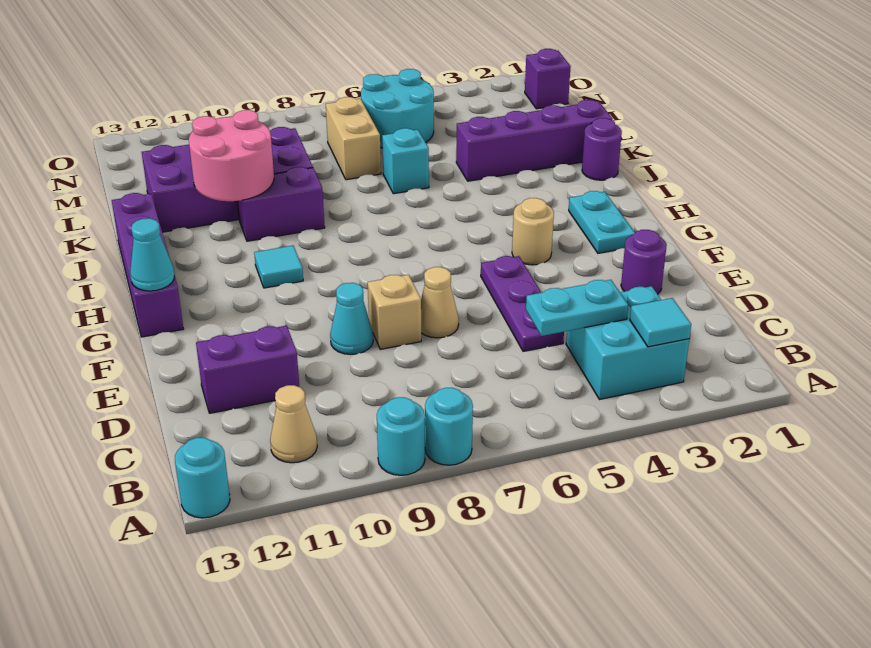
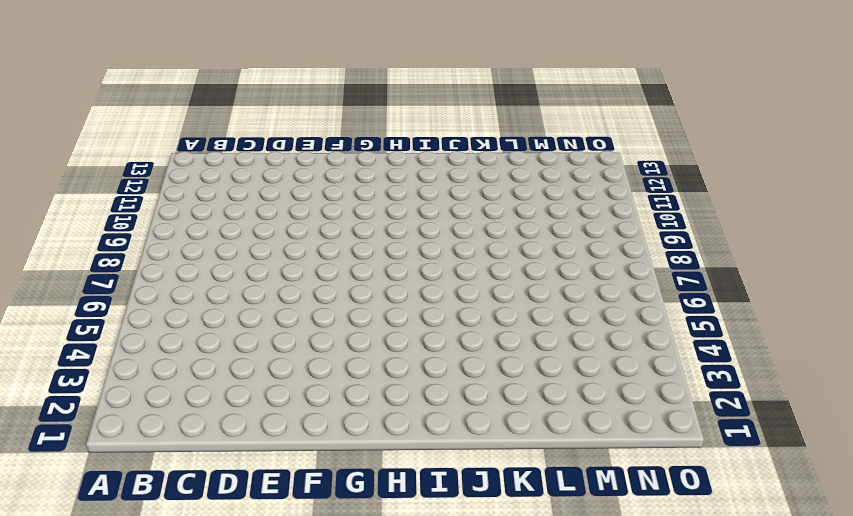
none -> cyan round brick A8 level 1
none -> cyan round brick A9 level 1
none -> cyan round brick A13 level 1

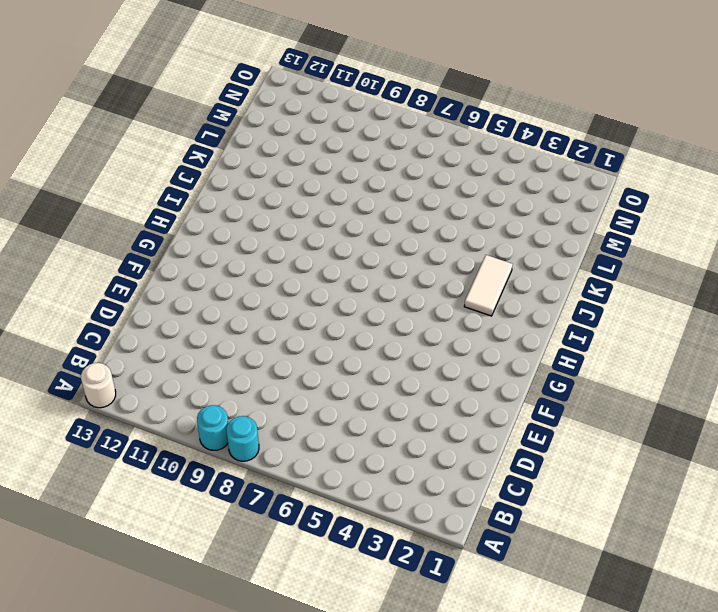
white round brick A13 level 1 -> cyan round brick A13 level 1
white tile I3:J3 level 1 -> none
none -> cyan brick B3:C4 level 1
none -> tan cone B11 level 1
none -> purple plate D5:F5 level 1

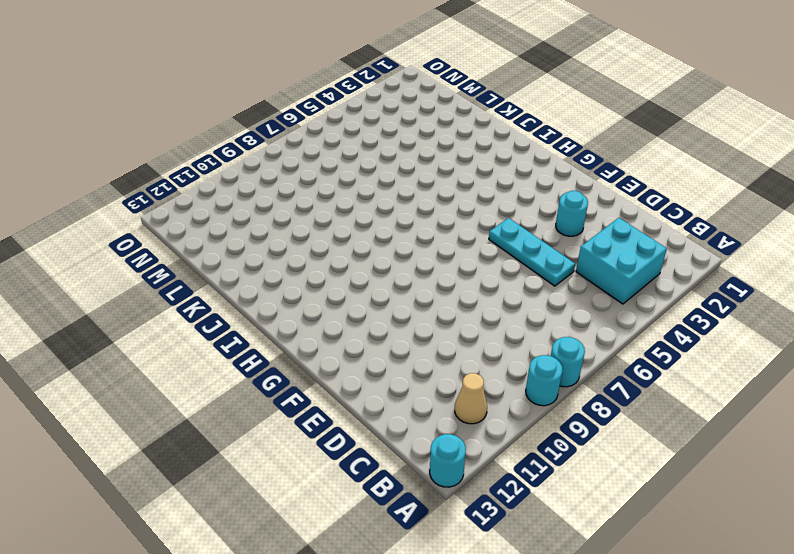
cyan plate D5:F5 level 1 -> purple plate D5:F5 level 1
cyan round brick E3 level 1 -> none
none -> purple brick D11:D12 level 1
none -> purple round brick E2 level 1
none -> tan cone E7 level 1

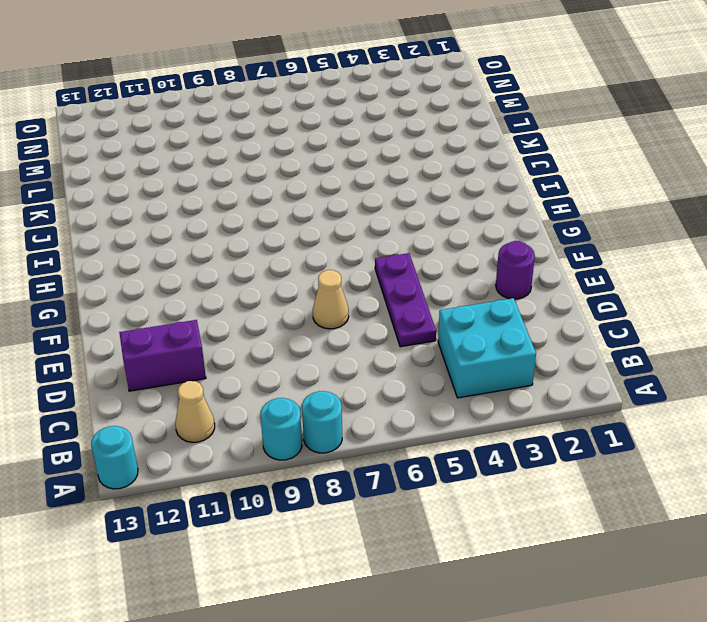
none -> tan brick E8 level 1
none -> cyan cone E9 level 1
none -> cyan plate G2:H2 level 1

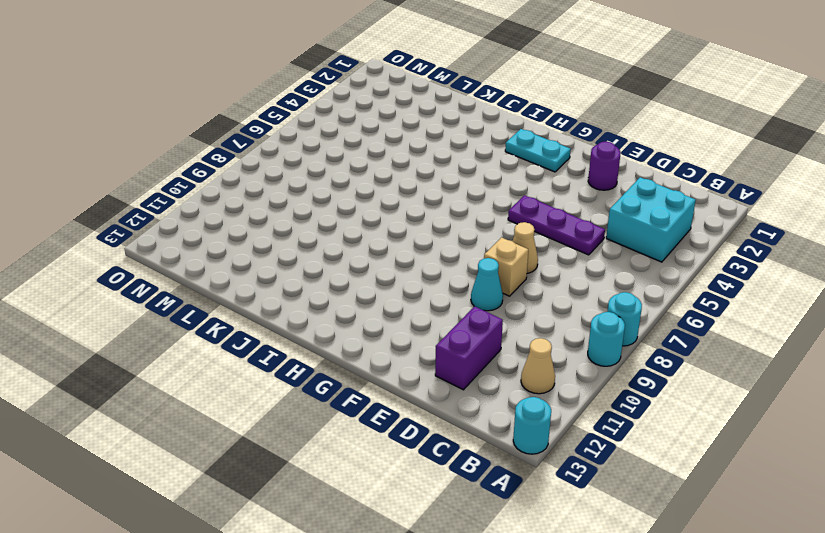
none -> tan round brick G4 level 1
none -> purple brick G13:J13 level 1
none -> cyan tile H10 level 1

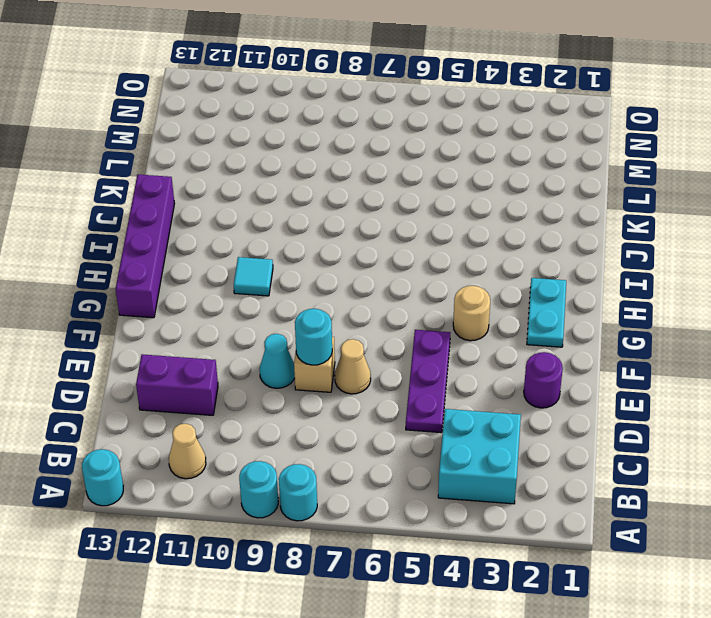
cyan round brick E8 level 2 -> none
none -> purple round brick J1 level 1
none -> purple brick J9:J10 level 1
none -> purple brick K1:K4 level 1

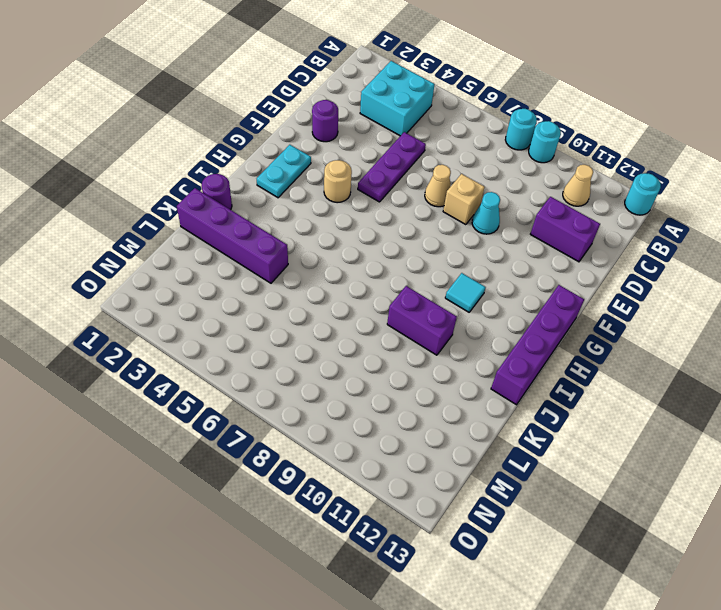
none -> cyan brick K6 level 1
none -> purple brick K9:L12 level 1
none -> tan brick L7:M7 level 1

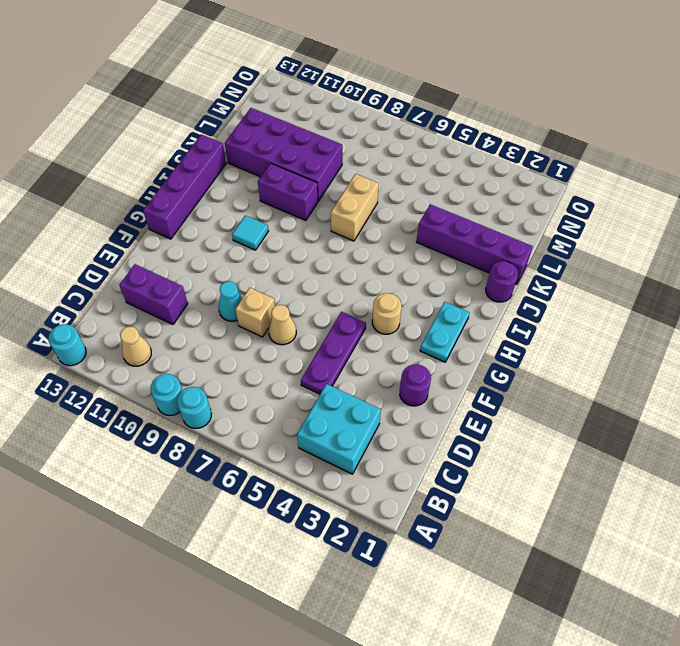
tan brick J7:K7 level 1 -> tan brick L7:M7 level 1
none -> cyan brick K6 level 1
none -> cyan round brick M5:N6 level 1
none -> purple brick N1 level 1

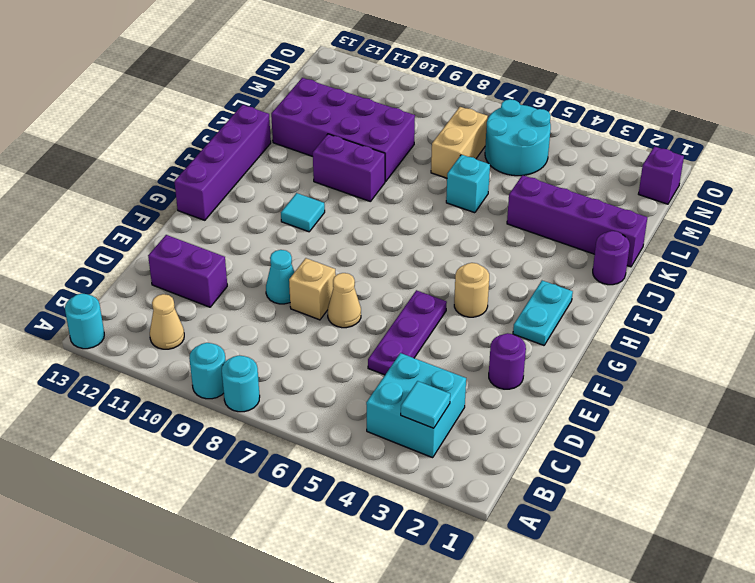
none -> cyan plate C4:C5 level 2
none -> cyan cone G13 level 2
none -> pink round brick J10:K11 level 2

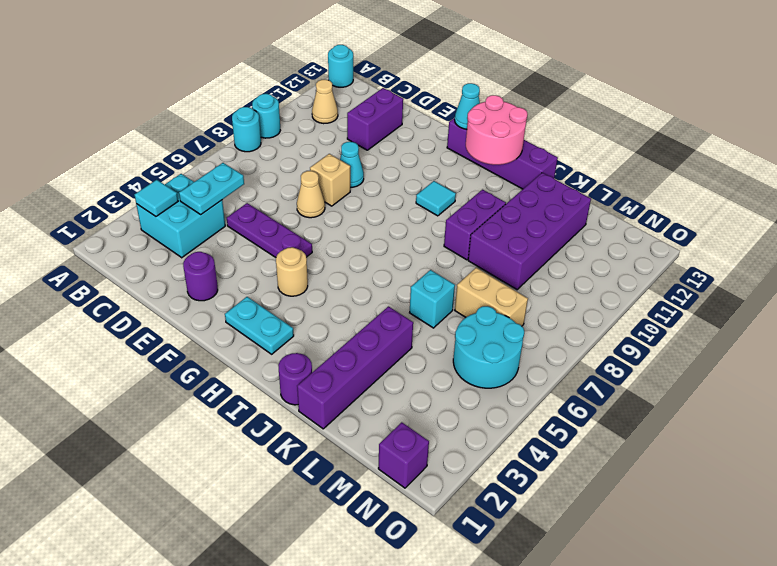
pink round brick H12:I13 level 2 -> pink round brick J10:K11 level 2

